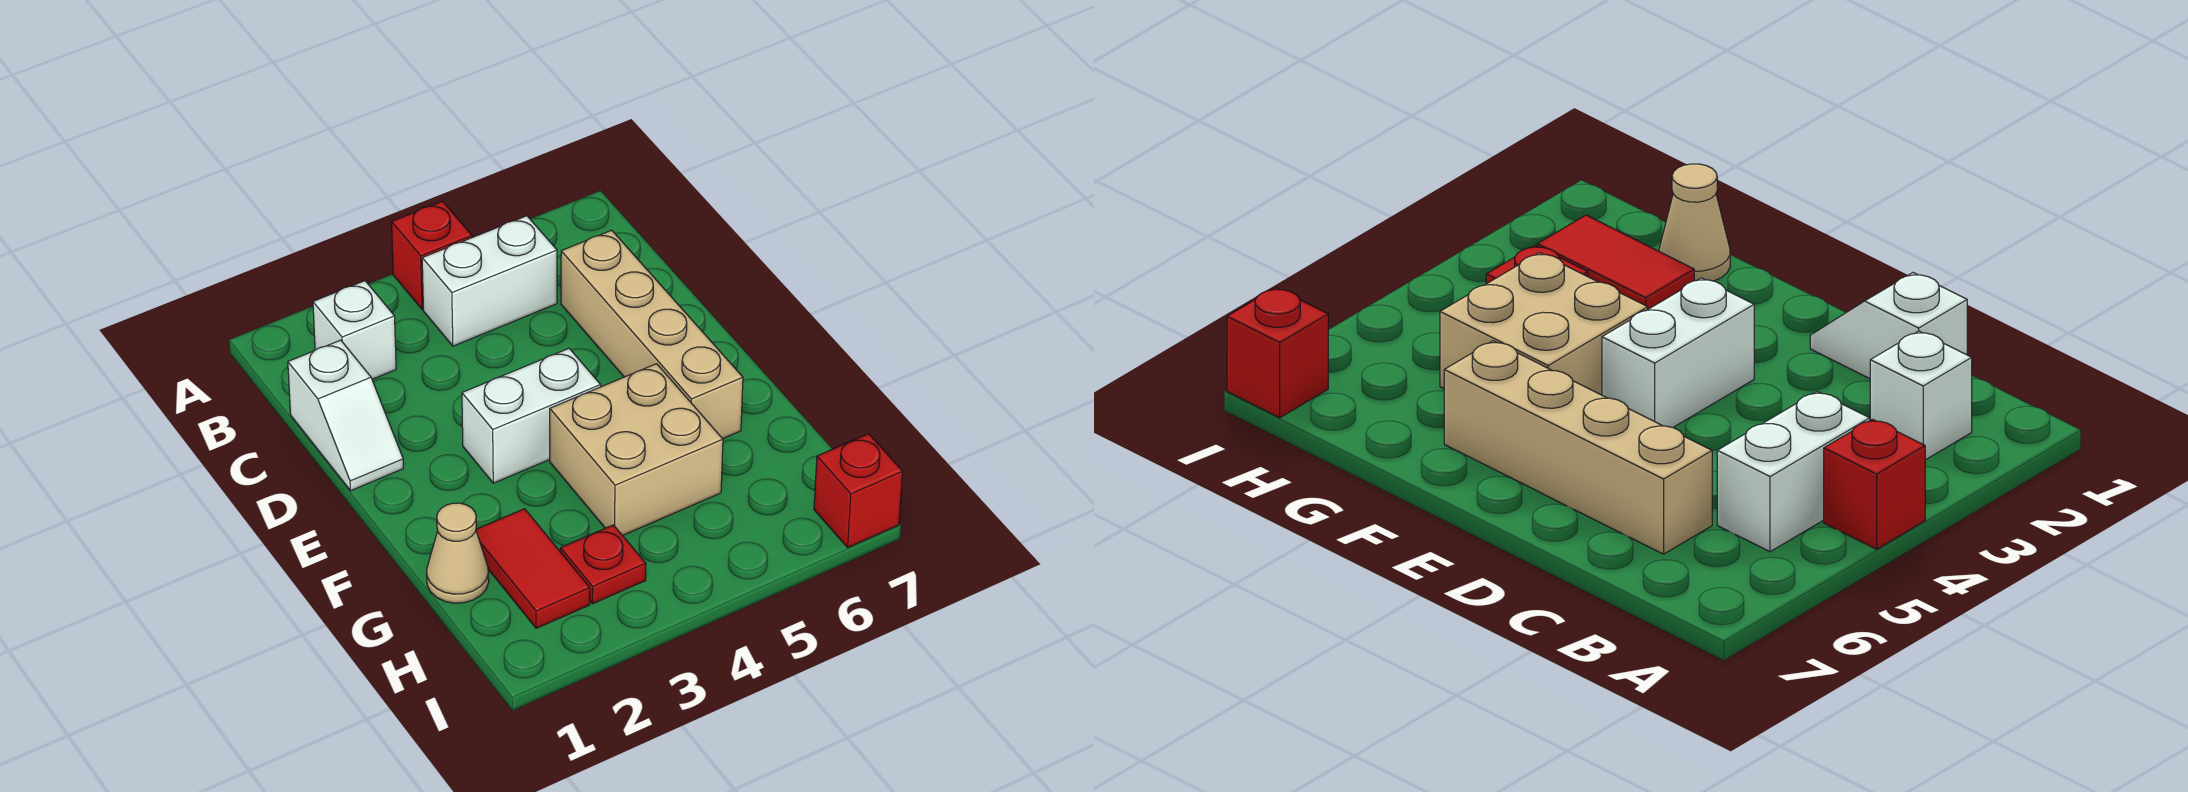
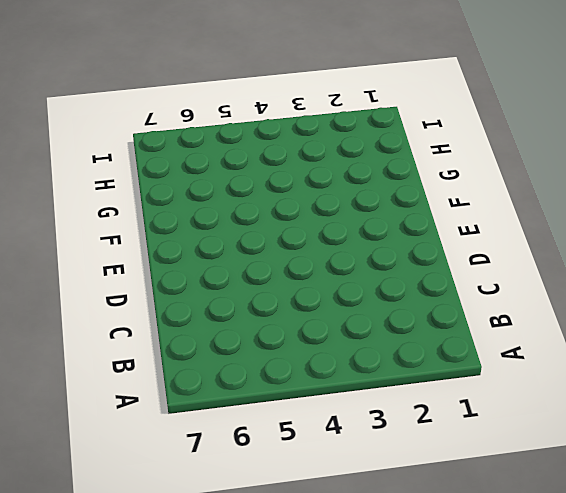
none -> red brick A4 level 1
none -> white brick B2 level 1

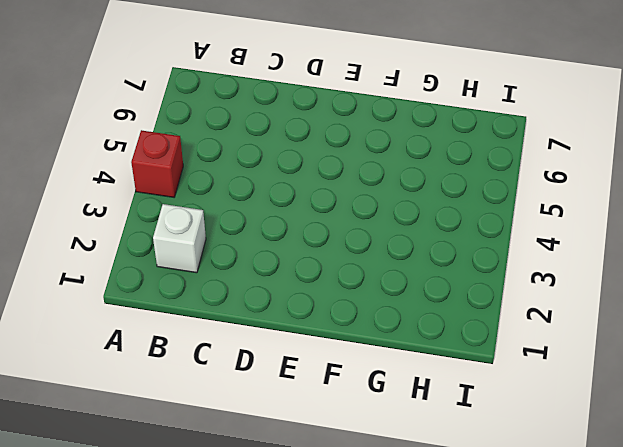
none -> white brick B4:B5 level 1
none -> white slope C1:D1 level 1 top C

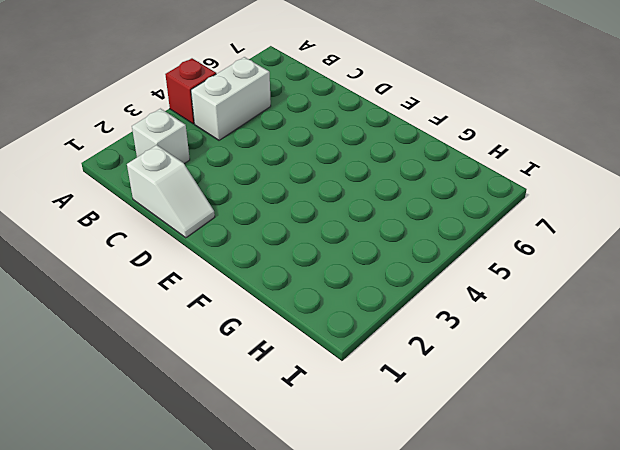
none -> tan brick C6:F6 level 1
none -> white brick E3:E4 level 1

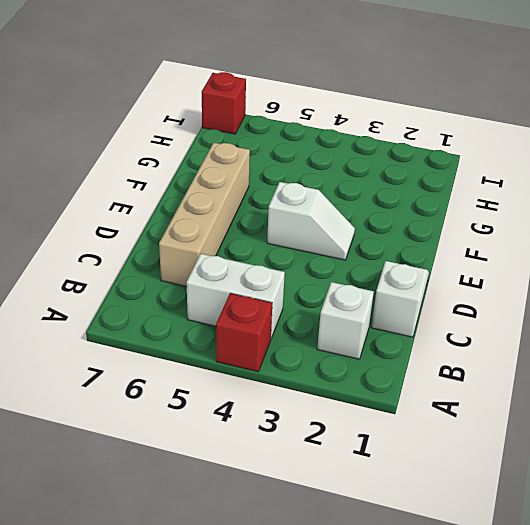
white slope E3:E4 level 1 top 4 -> white brick E3:E4 level 1
none -> tan brick F4:G5 level 1
none -> tan cone G1 level 1

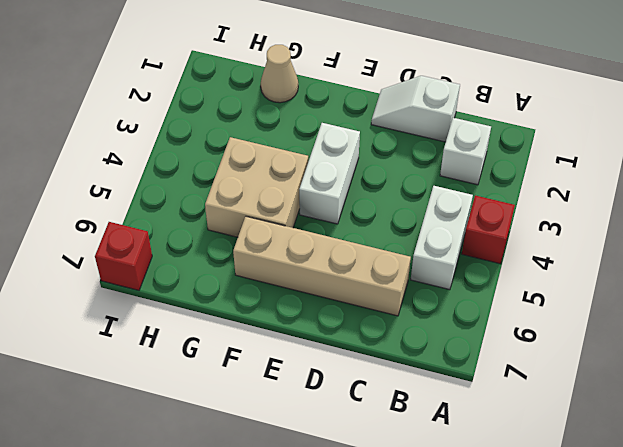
none -> red tile G2:H2 level 1
none -> red plate H3 level 1

